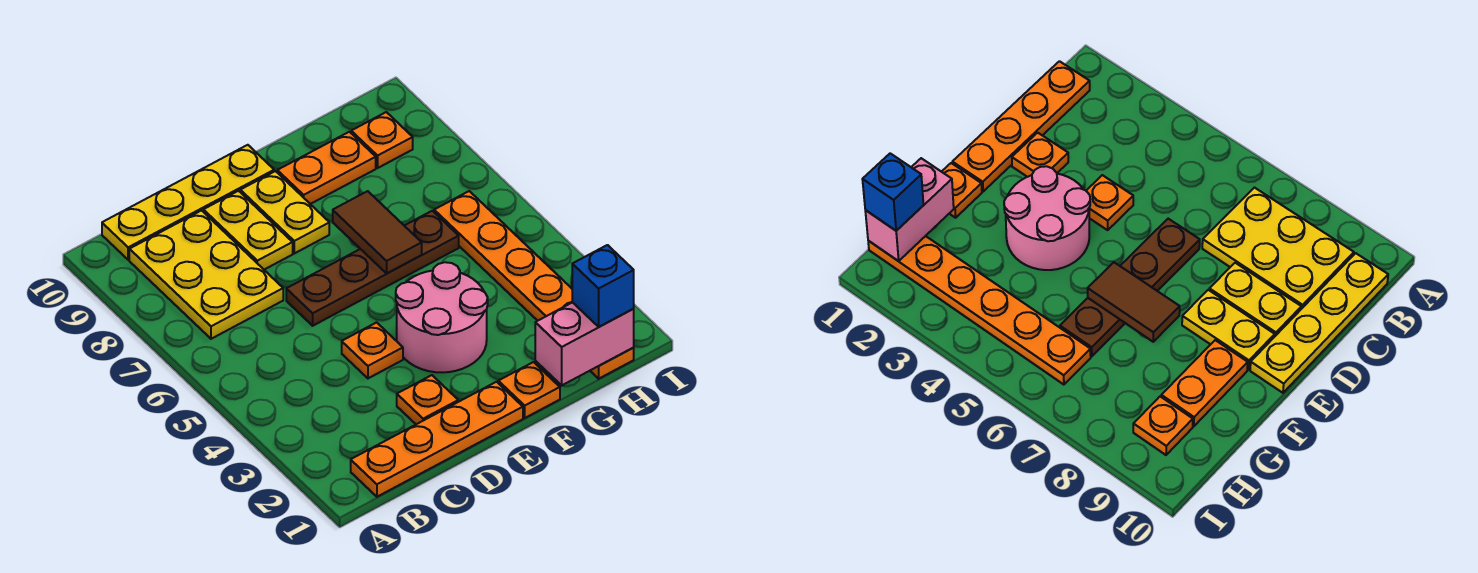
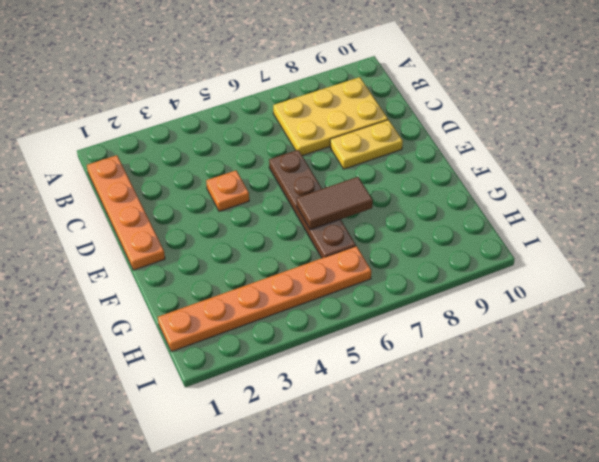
none -> yellow plate B10:E10 level 1
none -> orange plate D2 level 1
none -> pink round brick E3:F4 level 1

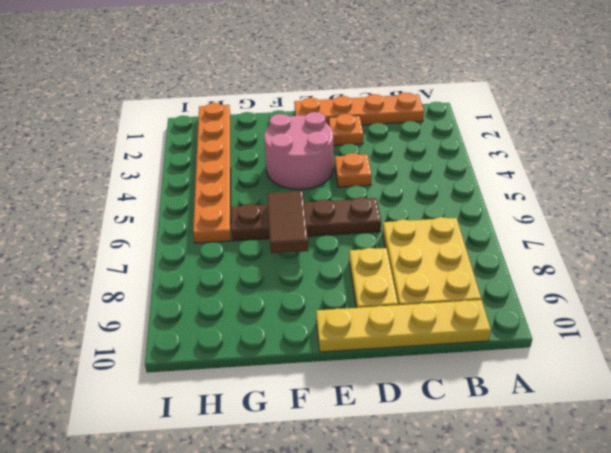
none -> yellow plate E8:E9 level 1
none -> orange plate F1 level 1
none -> orange plate F9:G9 level 1

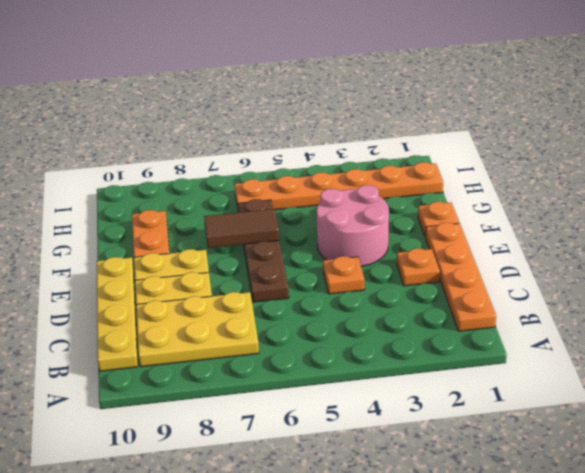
none -> orange plate H9 level 1
none -> pink brick G1:H1 level 2
none -> blue brick H1 level 3

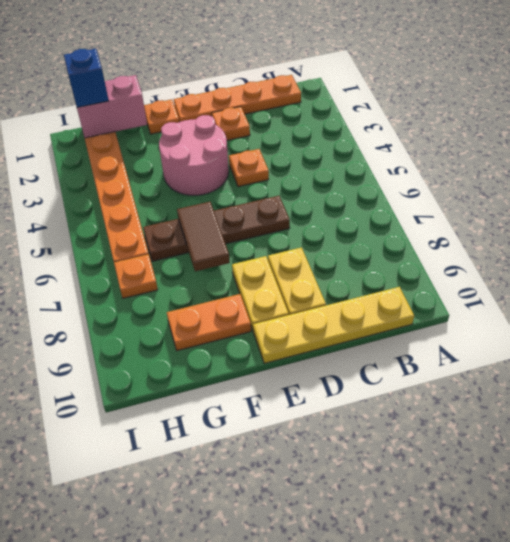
orange plate H7 level 1 -> orange plate H9 level 1
none -> yellow plate B7:C9 level 1

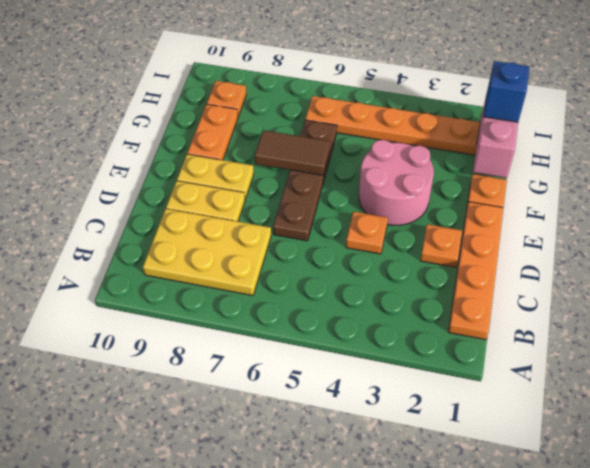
none -> yellow plate B10:E10 level 1

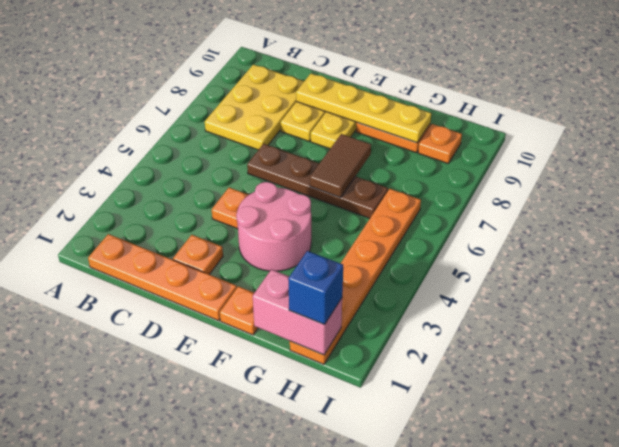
yellow plate D9:G9 level 2 -> yellow plate B10:E10 level 1

